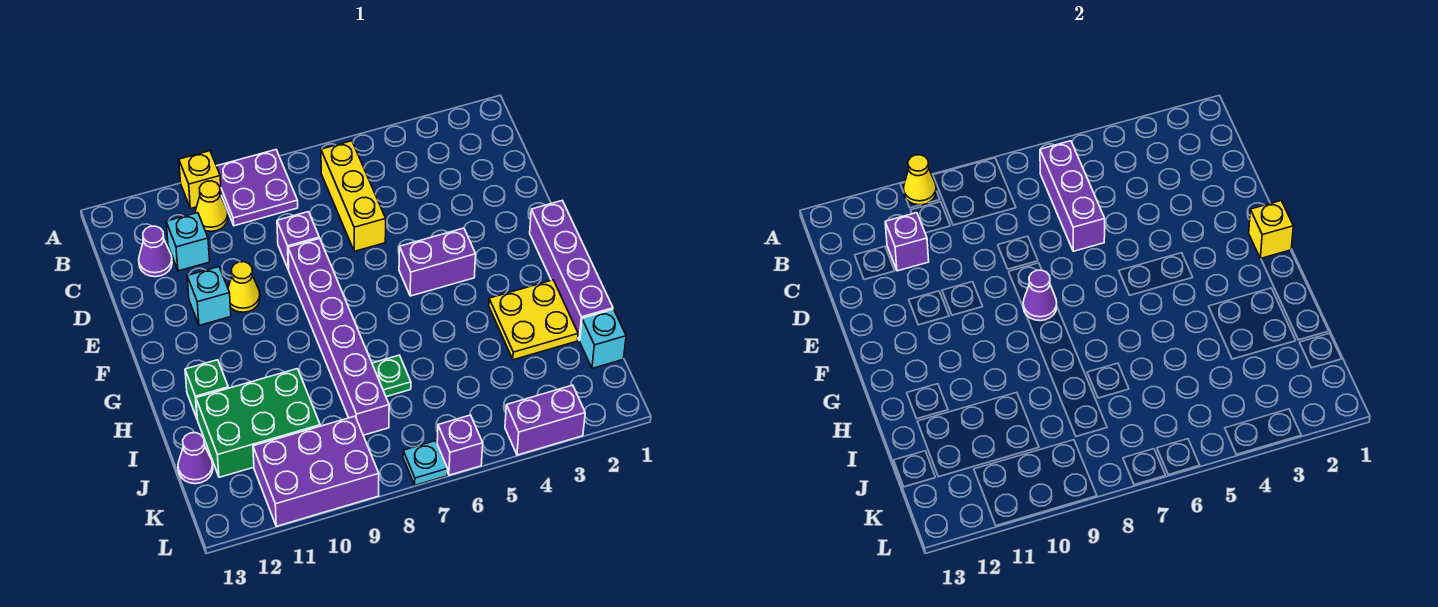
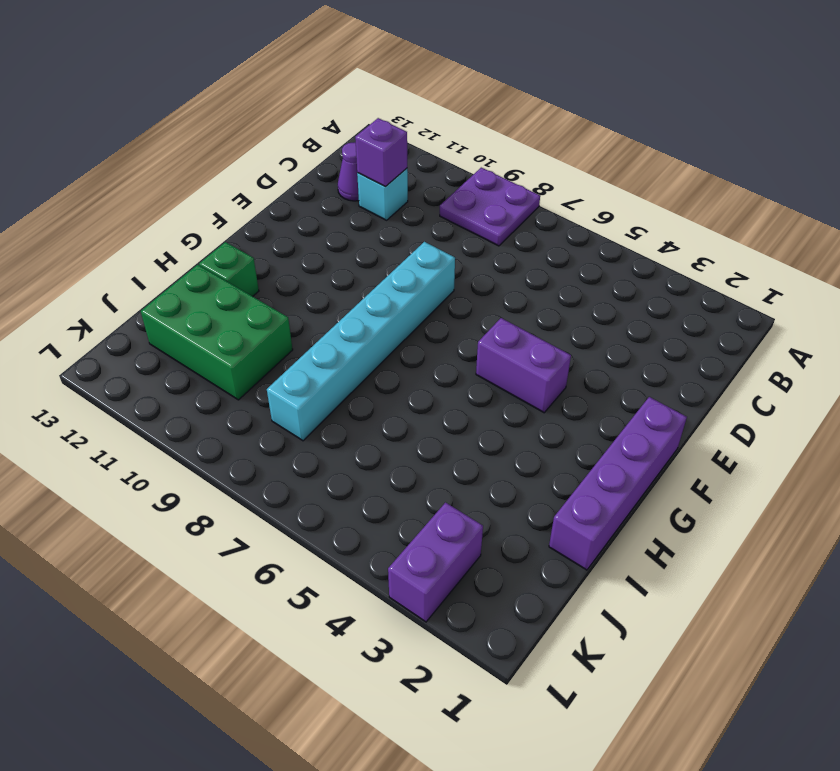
cyan brick E8:J8 level 1 -> purple brick E8:J8 level 1
purple brick K3:L3 level 1 -> purple brick L3:L4 level 1
none -> yellow brick A10 level 1
none -> yellow brick B6:D6 level 1
none -> yellow cone B10 level 1

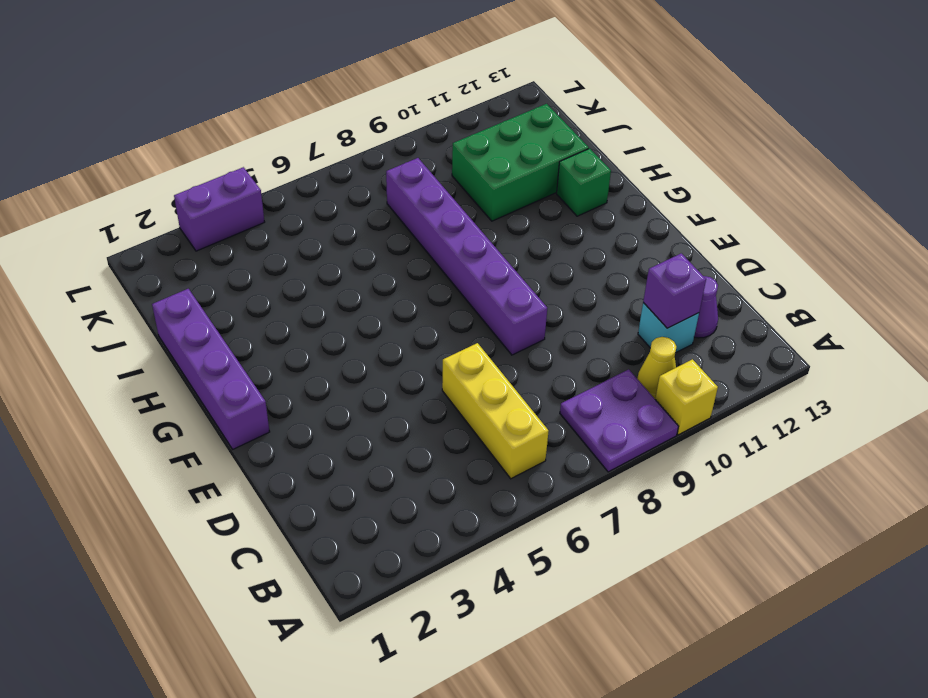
none -> purple brick D8 level 1
none -> yellow cone E10 level 1
none -> cyan brick E11 level 1

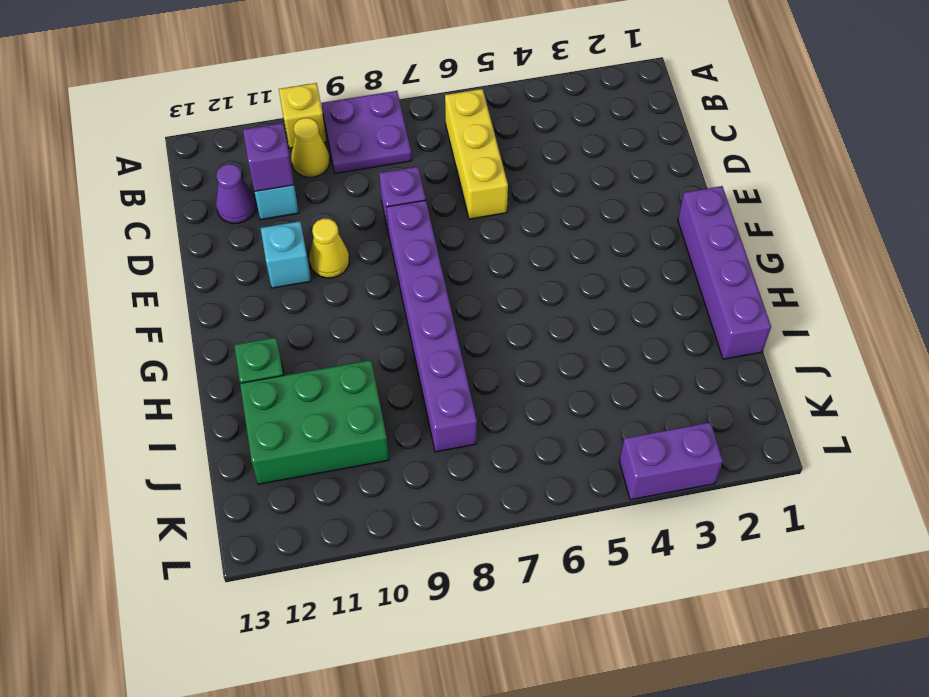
none -> purple brick F4:F5 level 1
none -> yellow plate H2:I3 level 1
none -> green plate I7 level 1

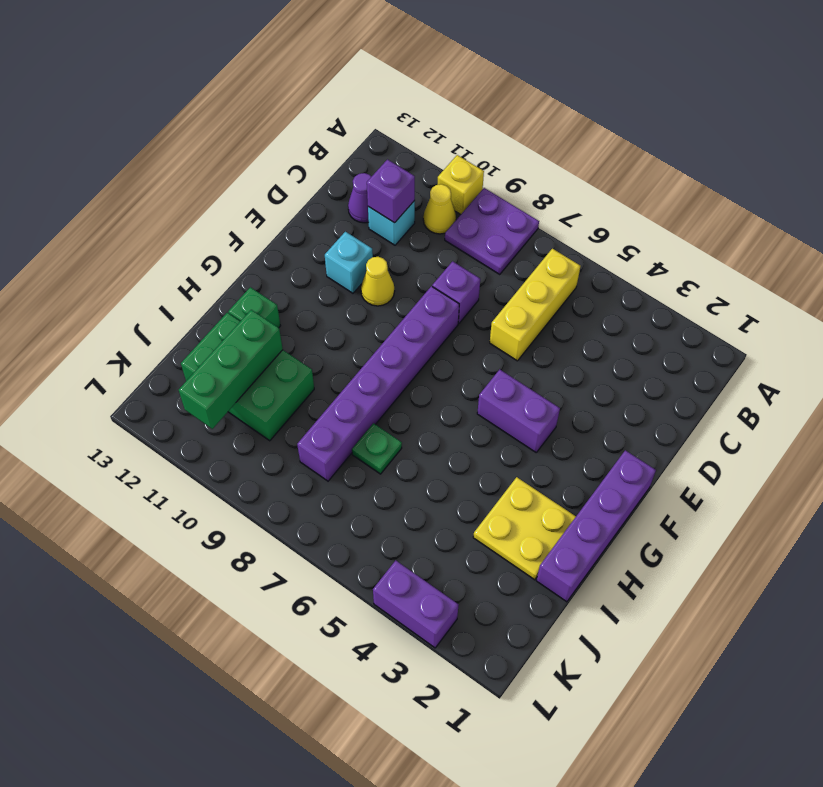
green brick I11:K11 level 2 -> none
none -> cyan brick J1 level 1
none -> purple cone J13 level 1
none -> purple brick K9:L11 level 1

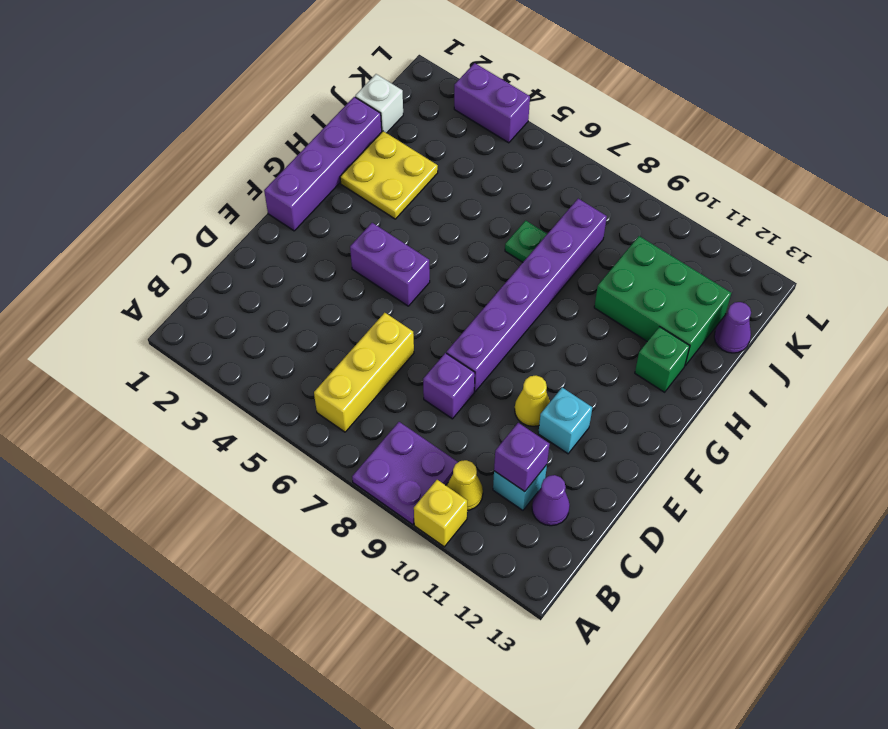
white brick J1 level 1 -> cyan brick J1 level 1
none -> purple brick K9:L11 level 1
none -> purple brick L6 level 1
none -> cyan plate L7 level 1

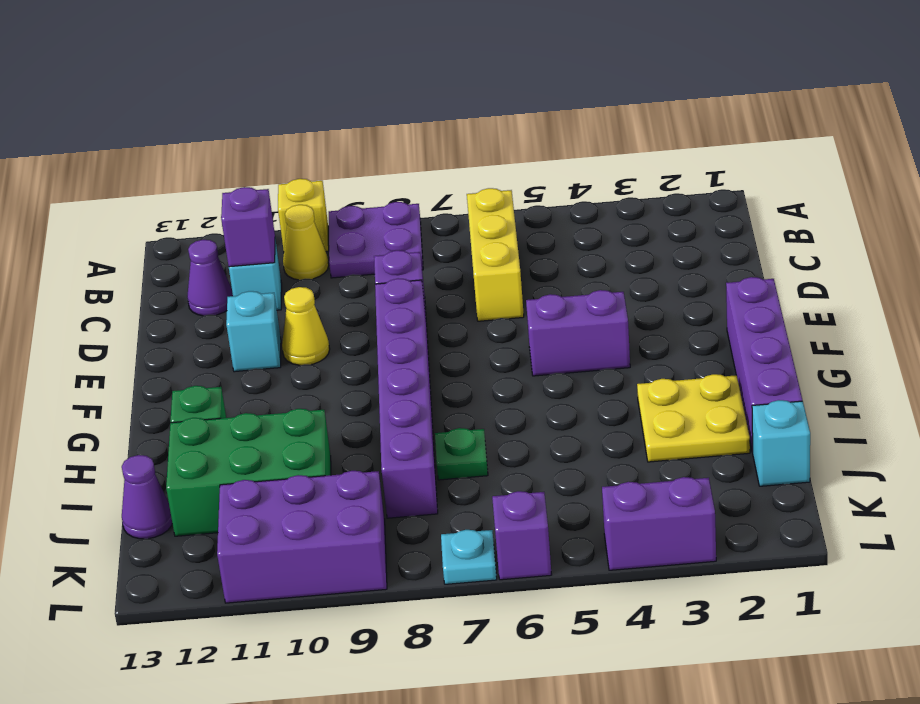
none -> yellow cone A10 level 2
none -> purple brick B6:D6 level 2
none -> yellow brick F1 level 2

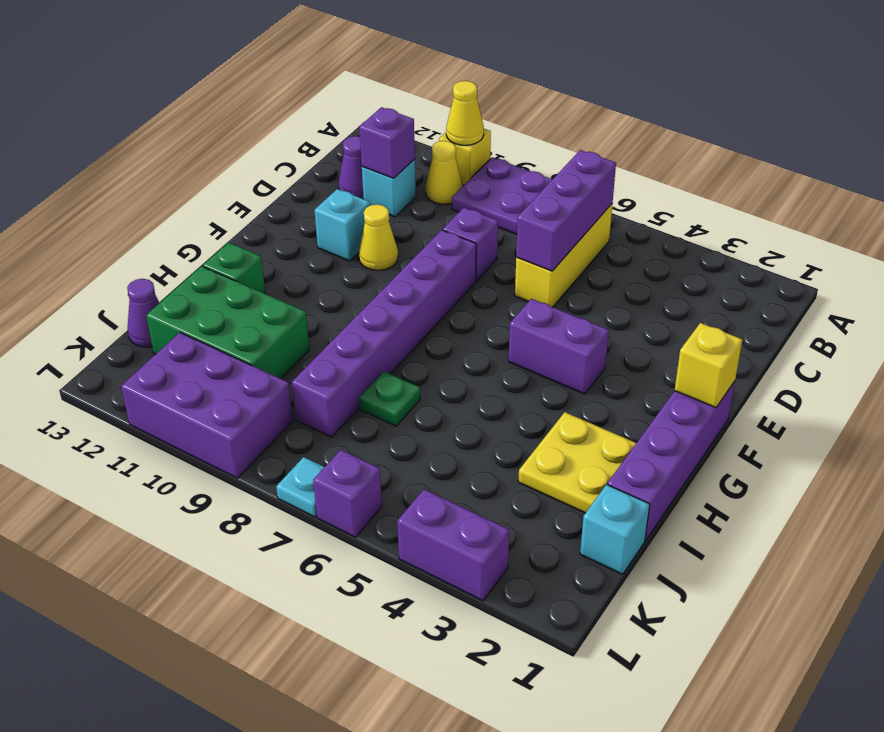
none -> purple cone F8 level 2

